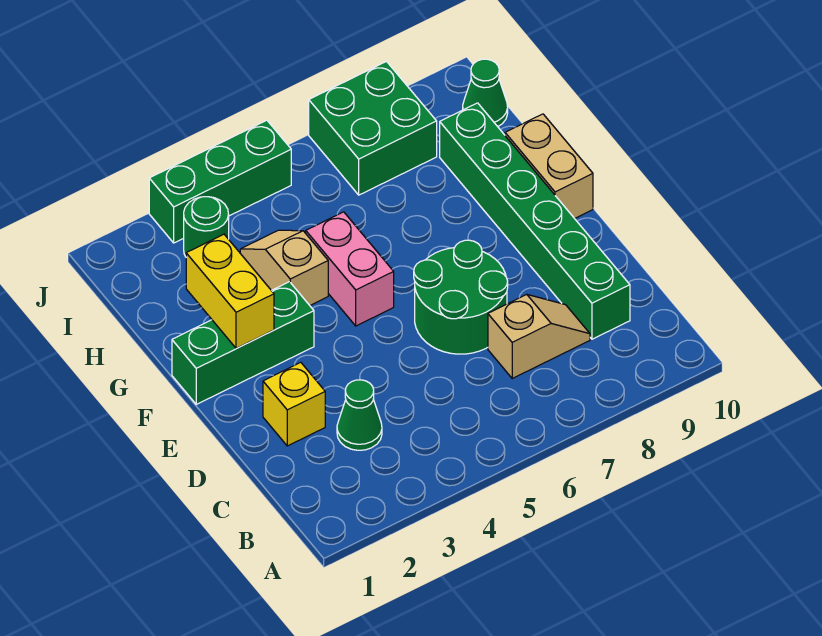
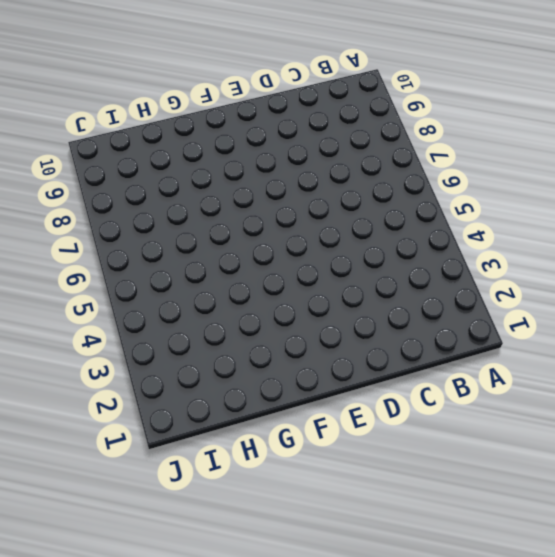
none -> green cone C3 level 1
none -> tan slope C7:C8 level 1 top 7
none -> green brick C9:H9 level 1

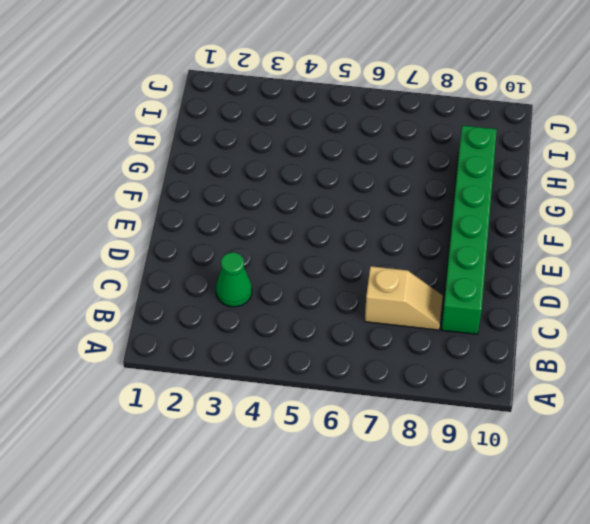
none -> yellow brick D2 level 1
none -> green round brick D6:E7 level 1
none -> green brick F1:F3 level 1

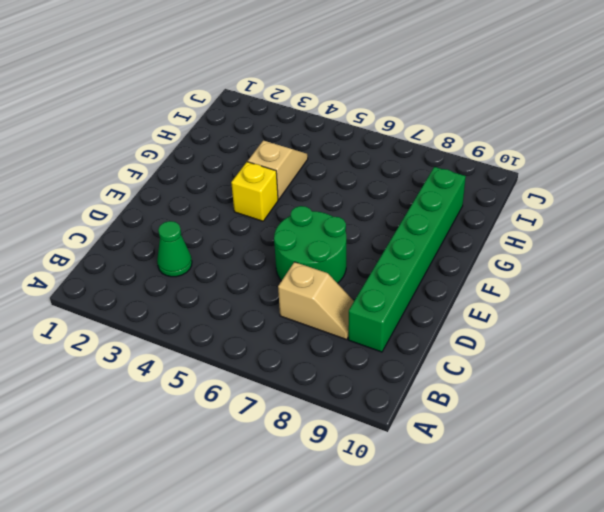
yellow brick F4 level 1 -> yellow brick D2 level 1
none -> green brick F1:F3 level 1
none -> pink brick F5:G5 level 1
none -> tan brick F10:G10 level 1

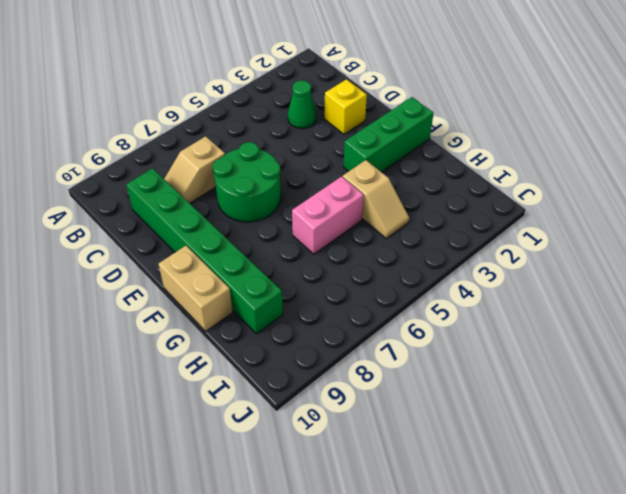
pink brick G5:G6 level 1 -> pink brick F5:G5 level 1
none -> green round brick I3 level 1
none -> green brick I7:J8 level 1
none -> green cone I10 level 1

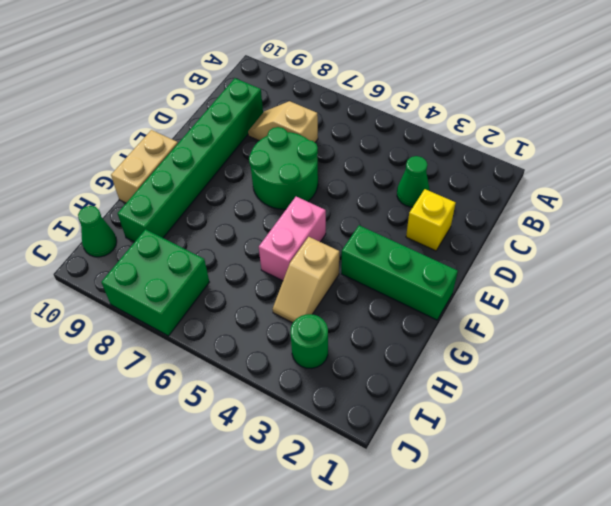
none -> green brick J3:J5 level 1
none -> yellow brick F2:G2 level 2

